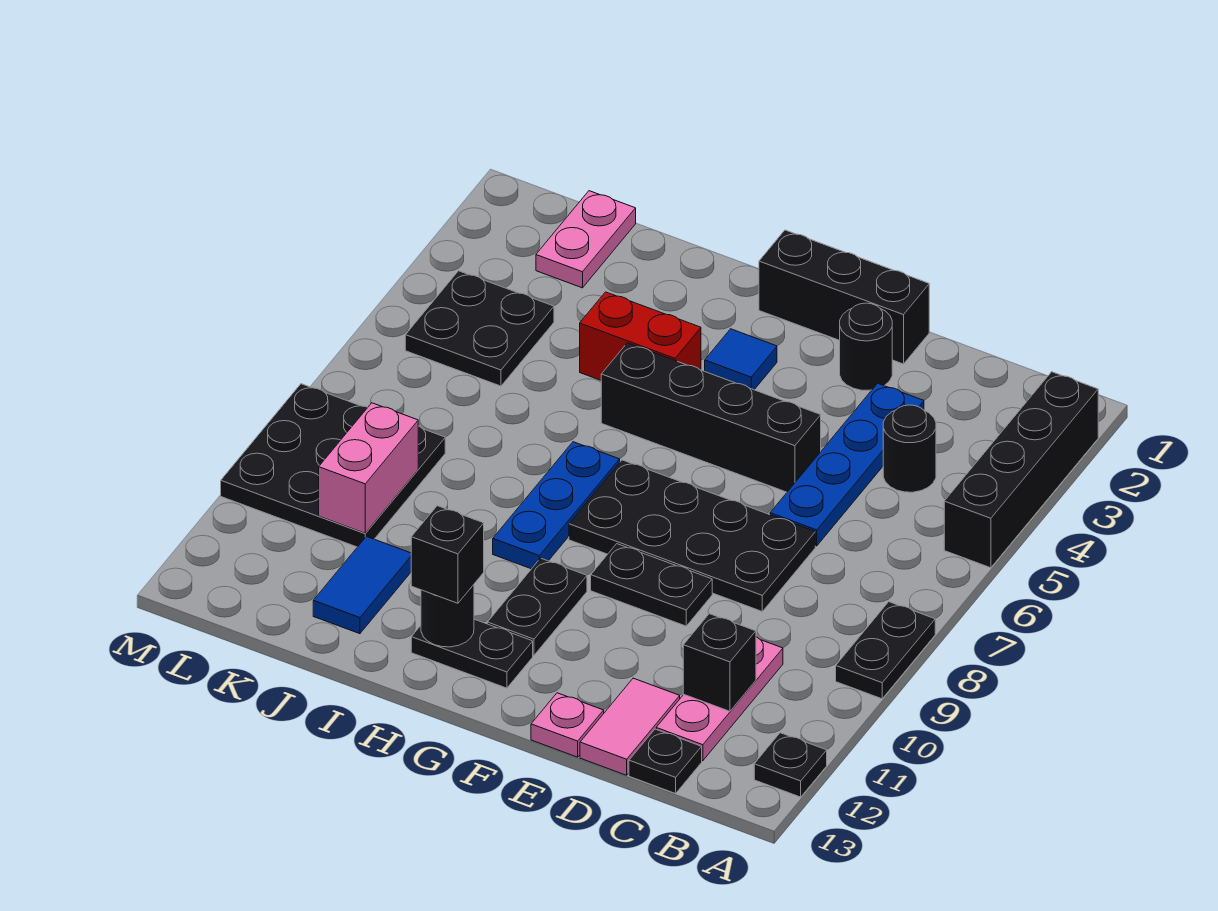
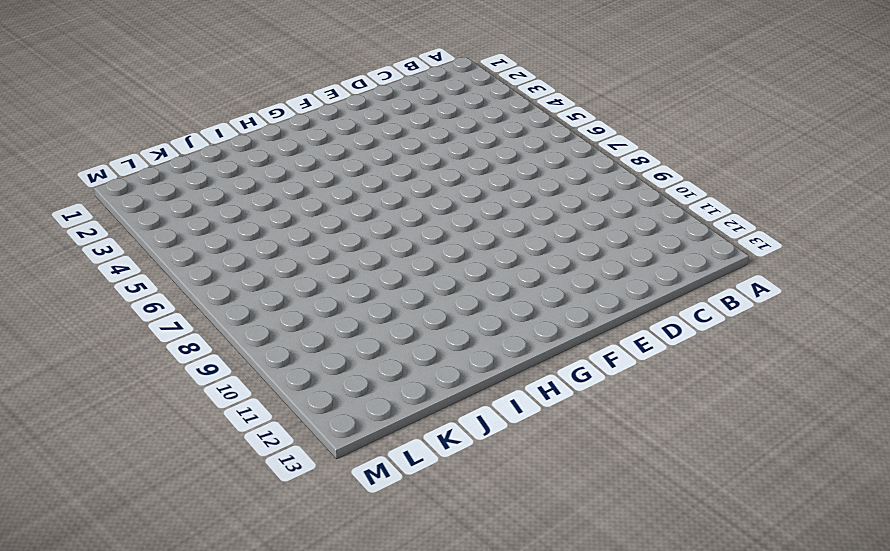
none -> black brick A2:A5 level 1
none -> black plate A8:A9 level 1
none -> black plate A12 level 1

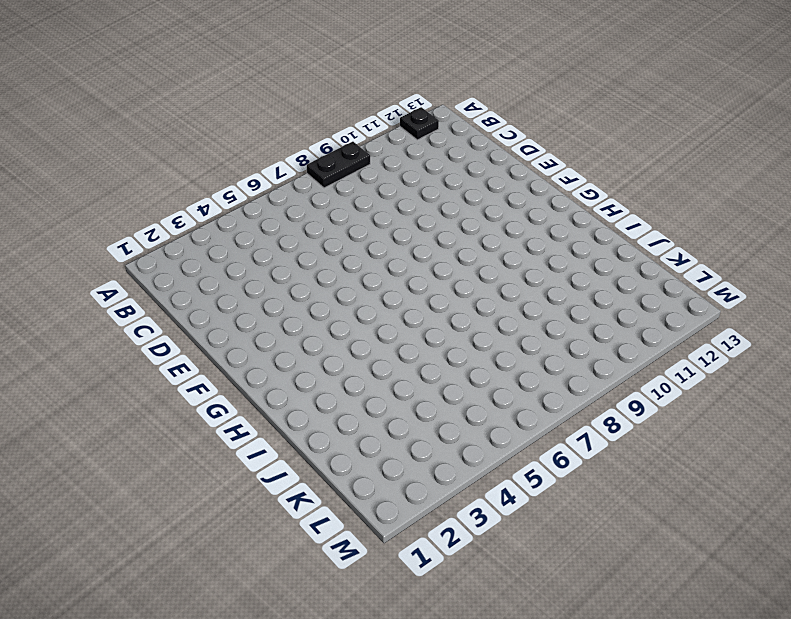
none -> black brick A2:A5 level 1
none -> black round brick C4 level 1
none -> pink plate C10:C12 level 1

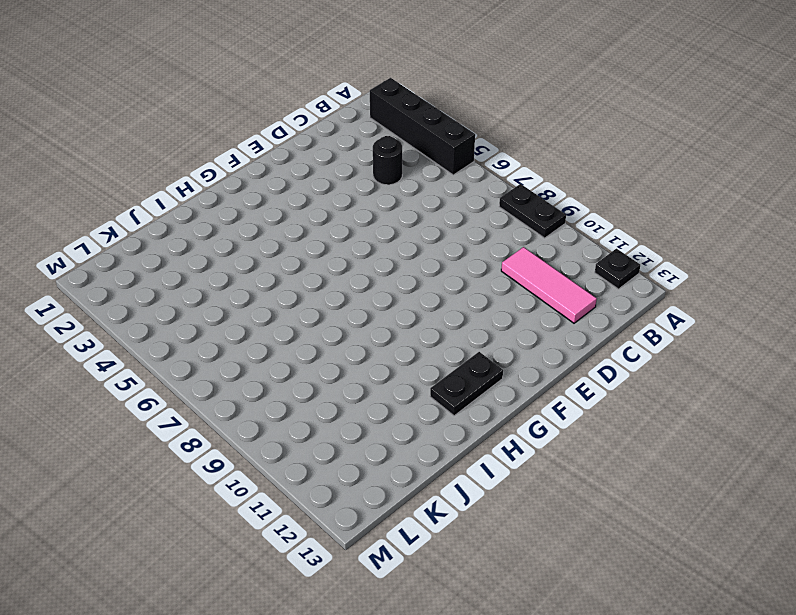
pink tile C10:C12 level 1 -> pink plate C10:C12 level 1
none -> black plate C13 level 1
none -> blue plate D3:D6 level 1
none -> black plate D7:G8 level 1

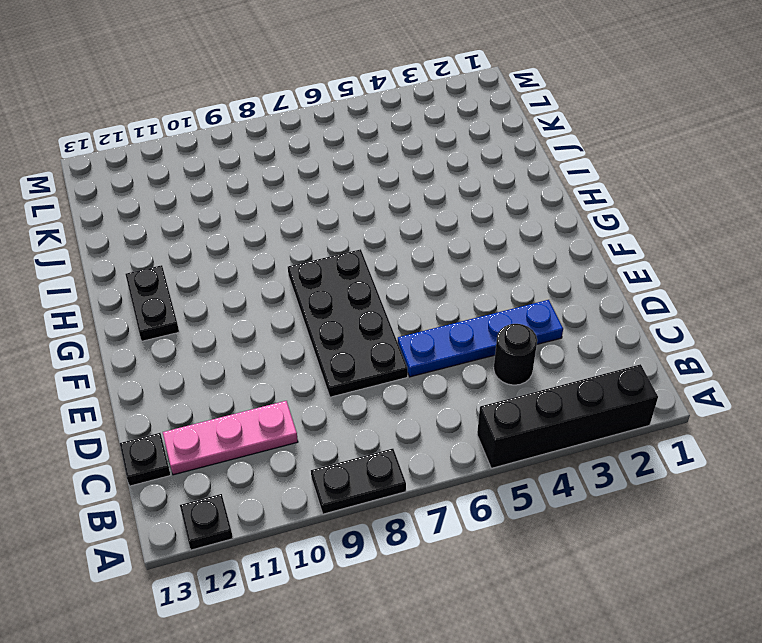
none -> pink tile D12:D13 level 1
none -> black brick E1:G1 level 1
none -> black round brick E2 level 1

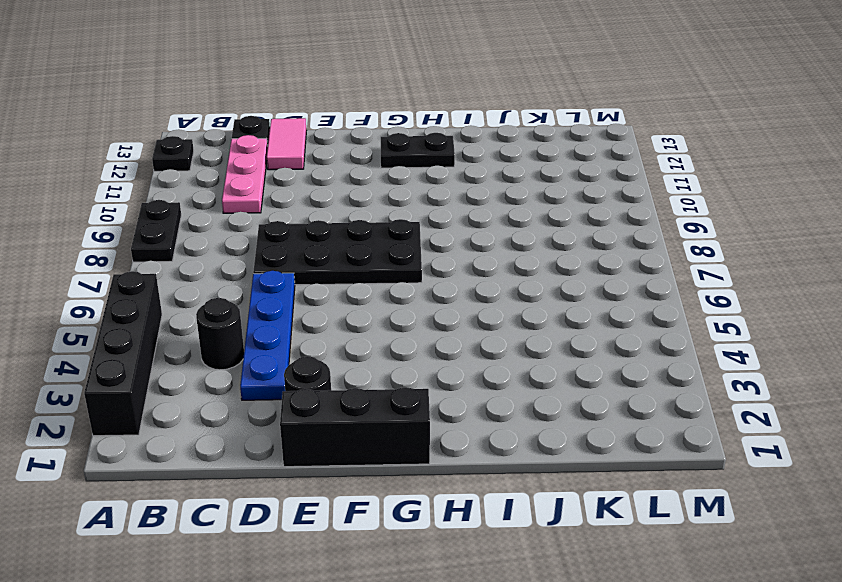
none -> black brick E5:H5 level 1
none -> black plate E9:F9 level 1
none -> pink plate E13 level 1

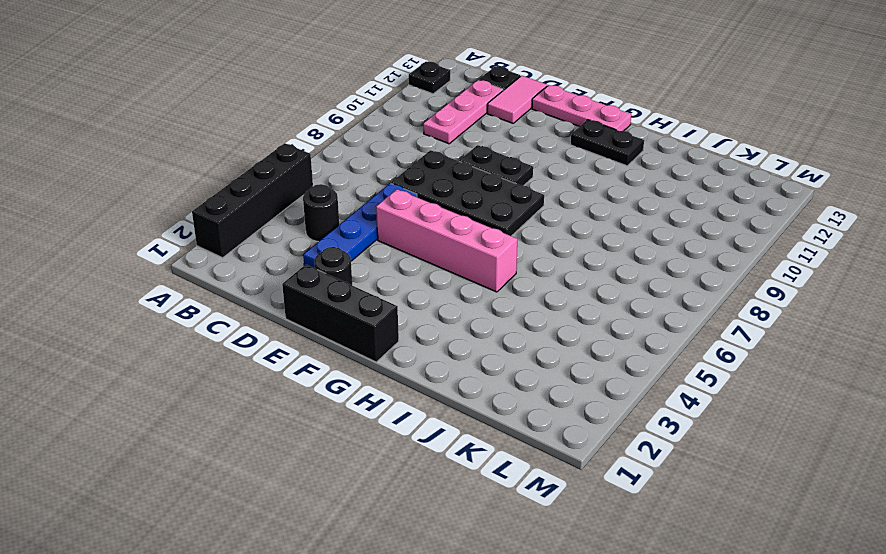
pink brick E5:H5 level 1 -> black brick E5:H5 level 1
pink plate E13:G13 level 1 -> pink plate E13 level 1
none -> black plate A8:A9 level 1
none -> blue tile G3 level 1
none -> black plate G10:G11 level 1

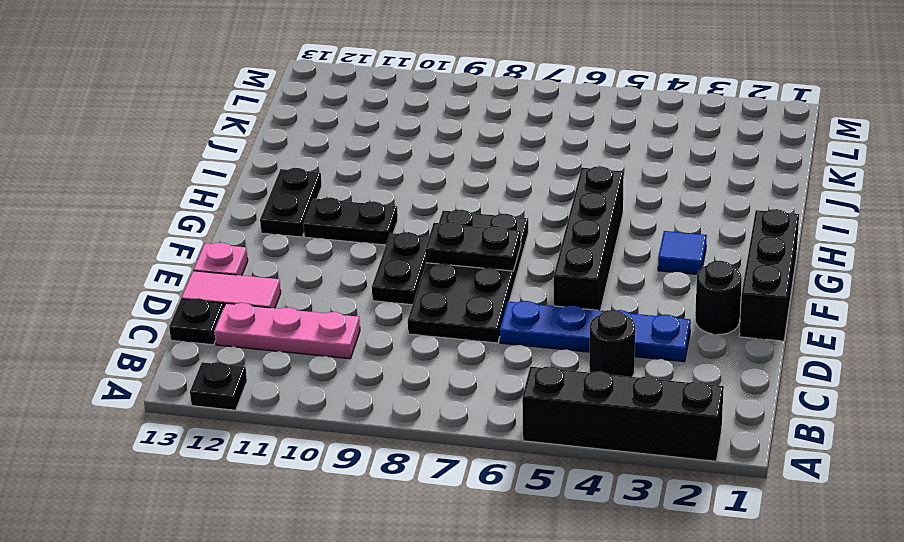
black plate F7:F8 level 2 -> black plate A8:A9 level 1
none -> red brick H4:I4 level 1
none -> blue plate H7:H9 level 1
none -> blue tile J11:J12 level 1

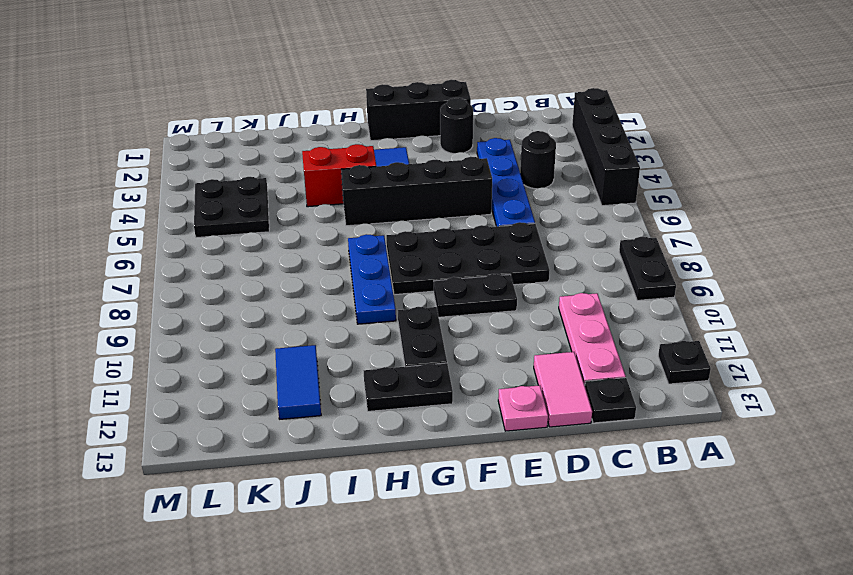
none -> pink plate K1:K2 level 1
none -> black plate K8:M10 level 1
none -> black brick C11 level 2

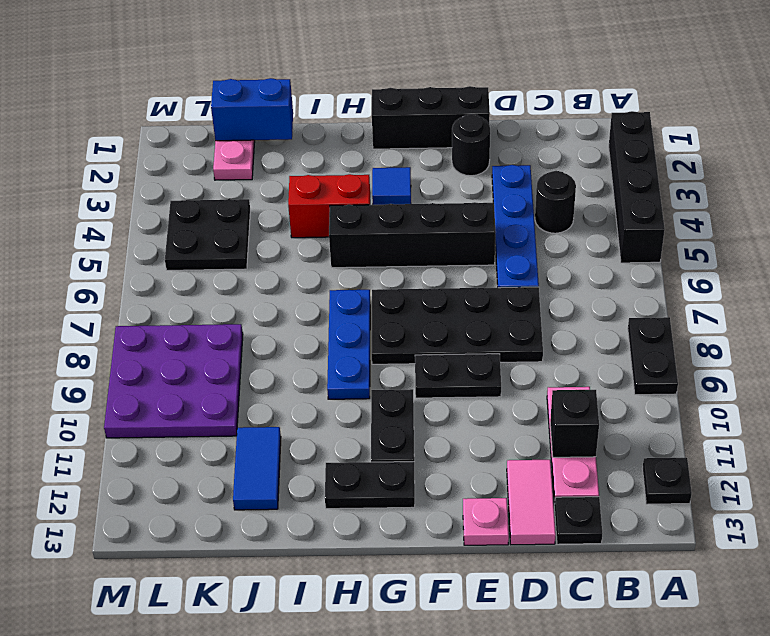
blue brick J1:K1 level 2 -> none
purple plate K8:M10 level 1 -> black plate K8:M10 level 1
none -> black round brick H12 level 2
none -> pink brick K9:K10 level 2
none -> black brick H12 level 3

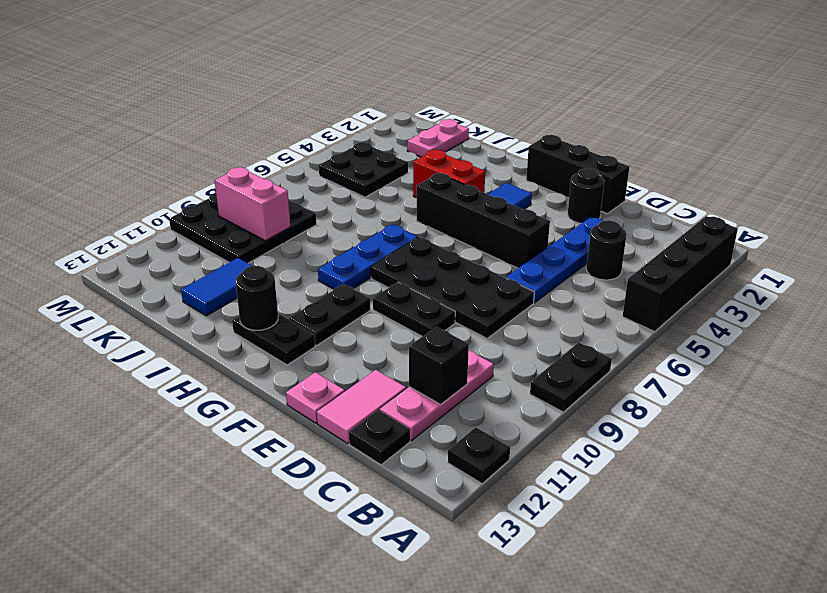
pink brick K9:L9 level 2 -> pink brick K9:K10 level 2
none -> black brick H12 level 3

